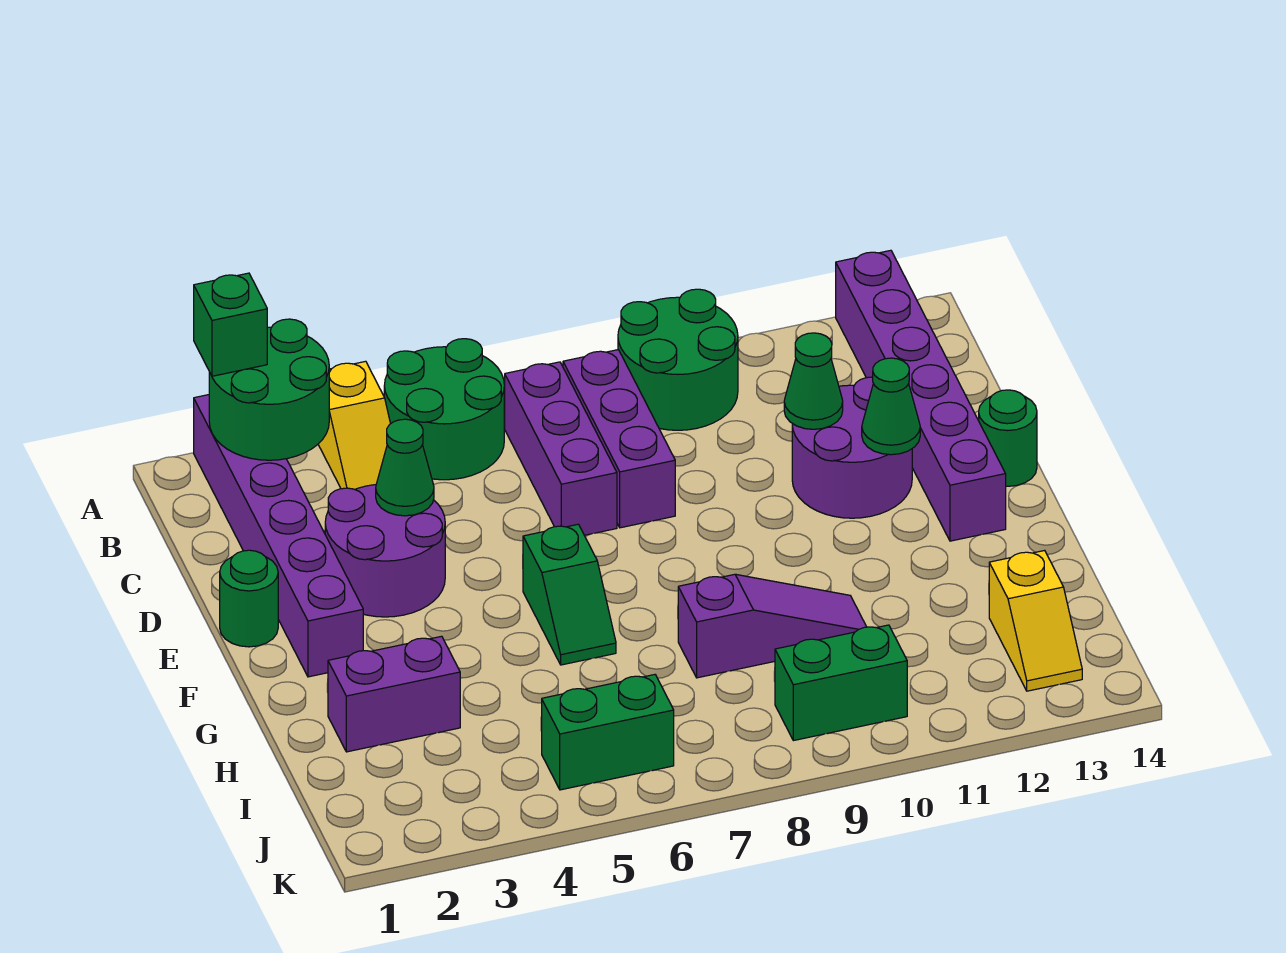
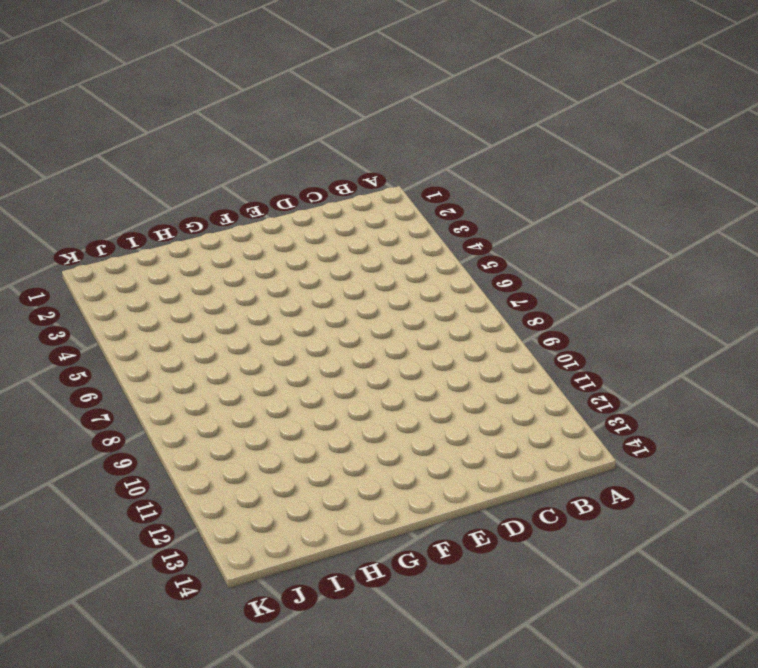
none -> purple brick A2:F2 level 1
none -> yellow slope A4:B4 level 1 top A
none -> green round brick A5:B6 level 1

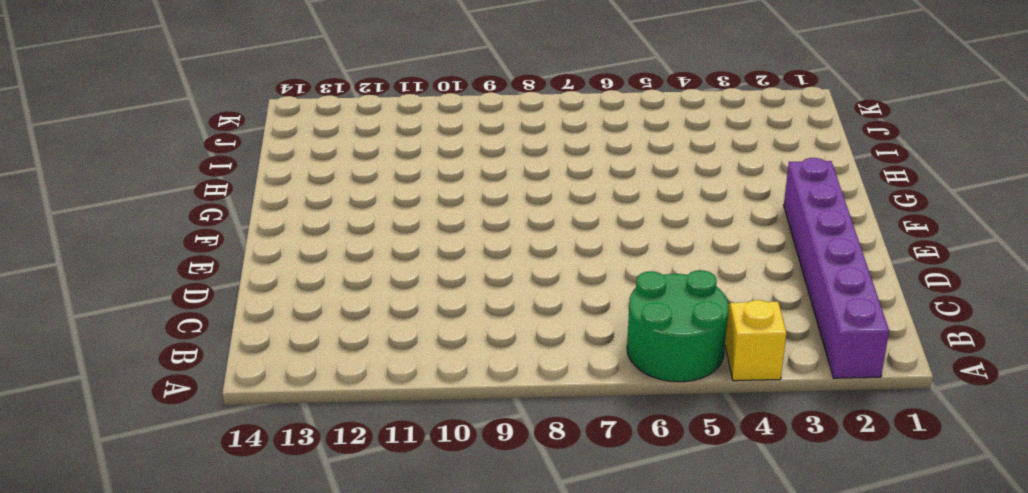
none -> green round brick A9:B10 level 1
none -> purple brick A13:F13 level 1
none -> purple brick B7:D7 level 1

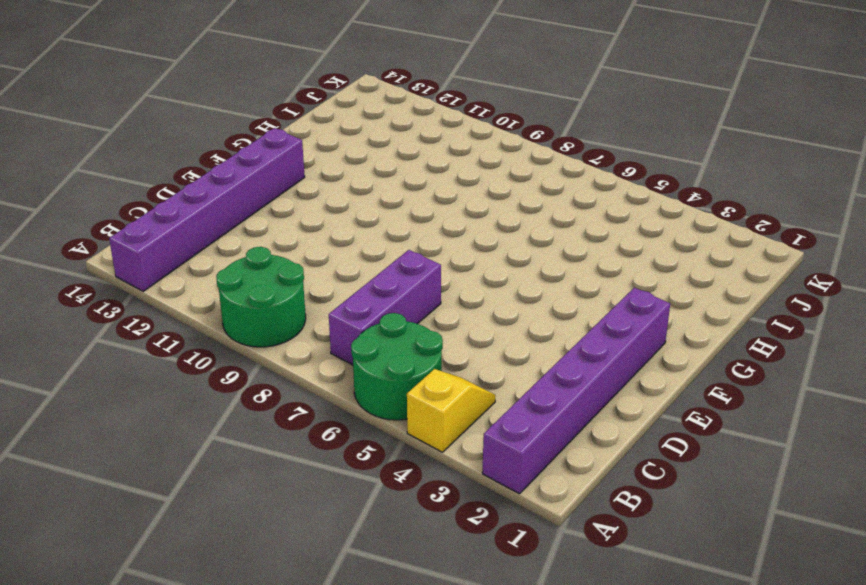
none -> purple brick B8:D8 level 1
none -> purple round brick D3:E4 level 1
none -> purple round brick D11:E12 level 1

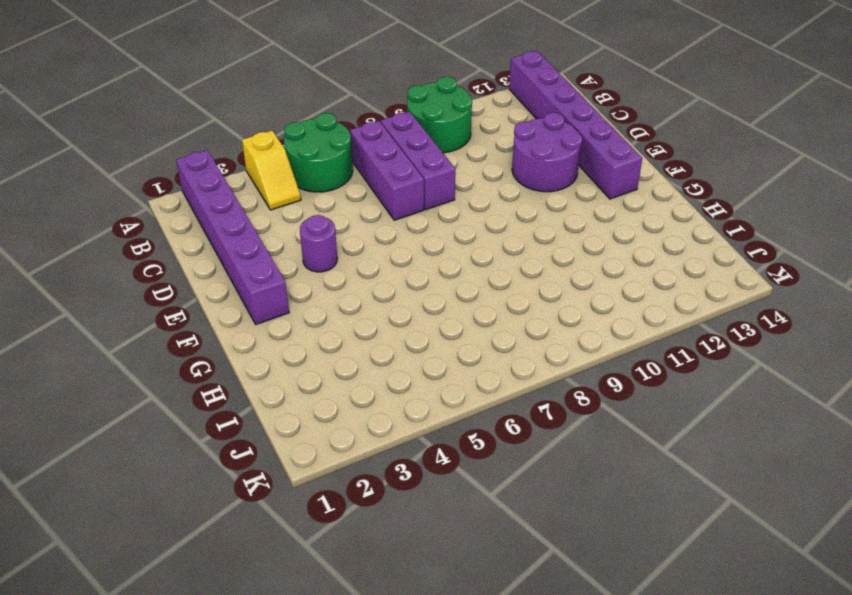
purple round brick E4 level 1 -> purple round brick D3:E4 level 1
none -> green round brick E1 level 1
none -> green round brick E14 level 1
none -> green slope F6:G6 level 1 top F

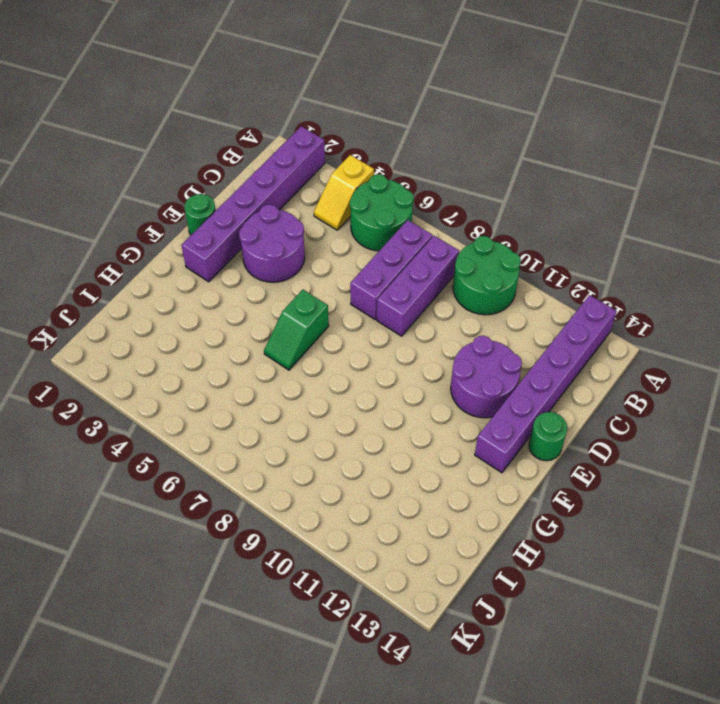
none -> purple brick H2:H3 level 1
none -> purple slope H8:H10 level 1 top 8
none -> yellow slope I13:J13 level 1 top I

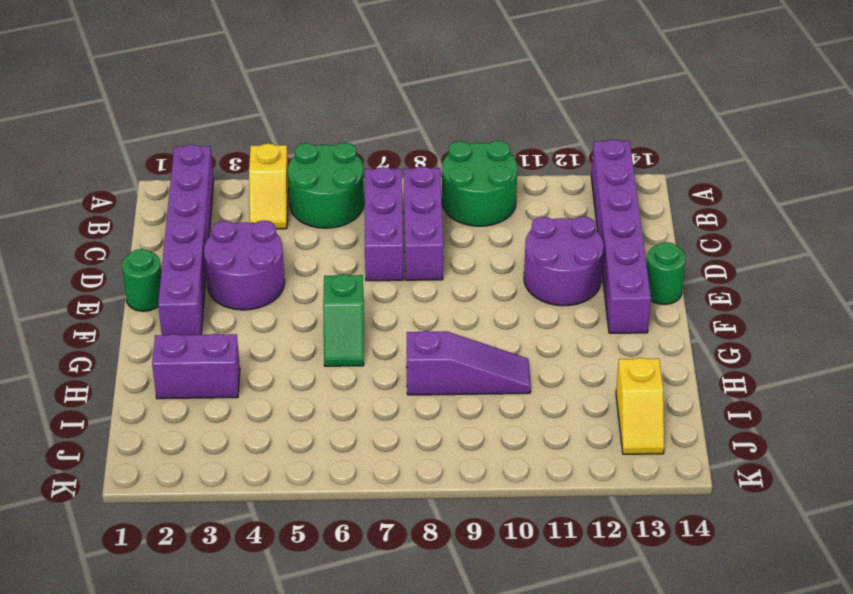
none -> green brick J5:J6 level 1
none -> green brick J9:J10 level 1
none -> green round brick A2:B3 level 2

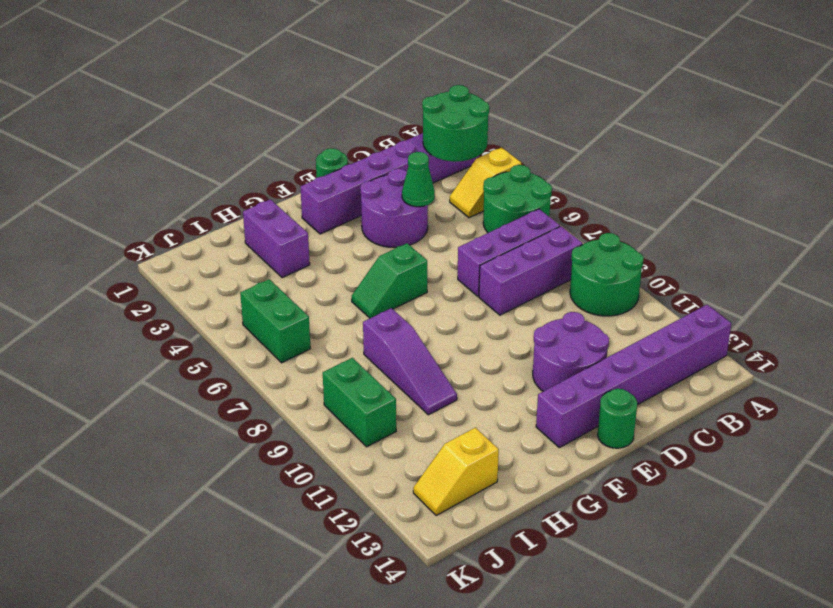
none -> green cone D11 level 2
none -> green cone E12 level 2
none -> green brick A2 level 3

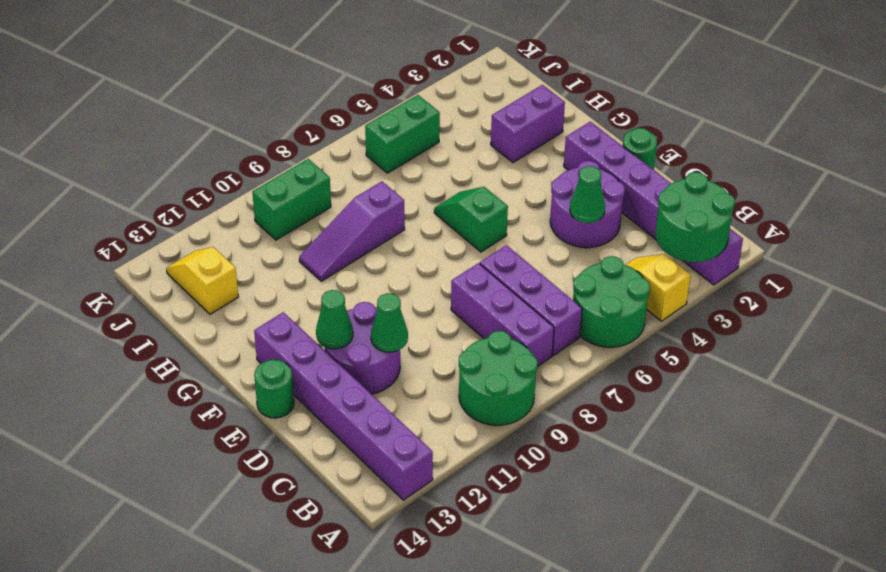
none -> green brick A2 level 3

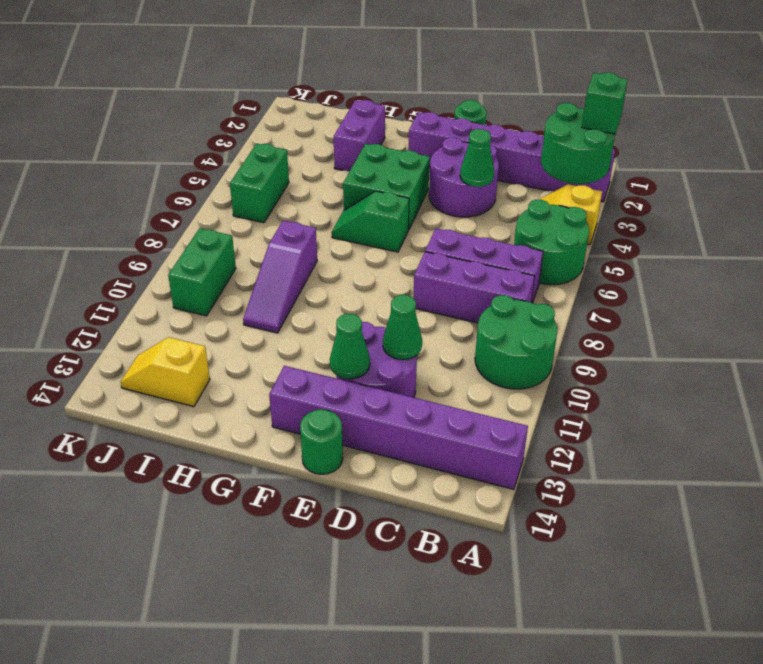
green brick F4:G5 level 1 -> none

